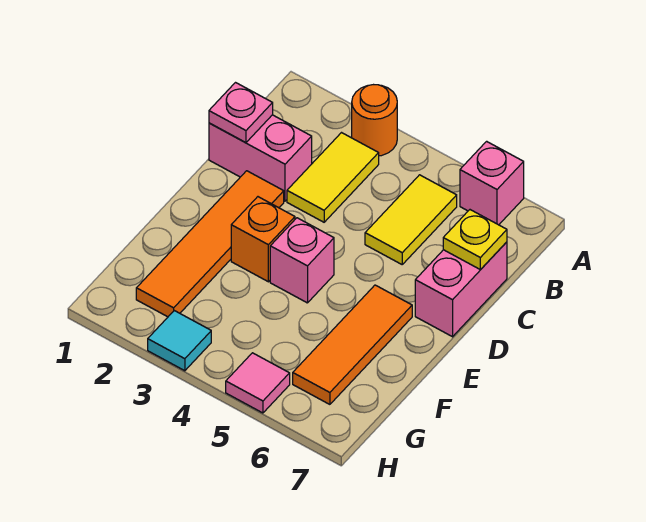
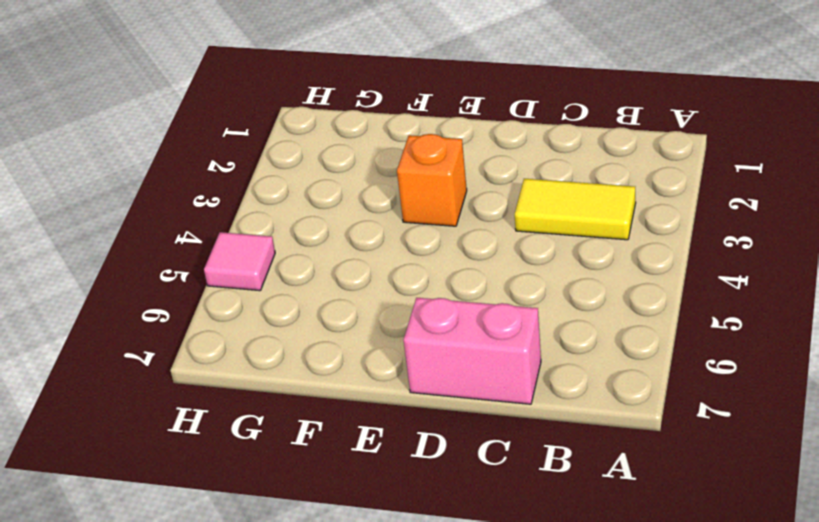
none -> orange round brick A3 level 1
none -> pink brick A6 level 1
none -> yellow tile B5:C5 level 1

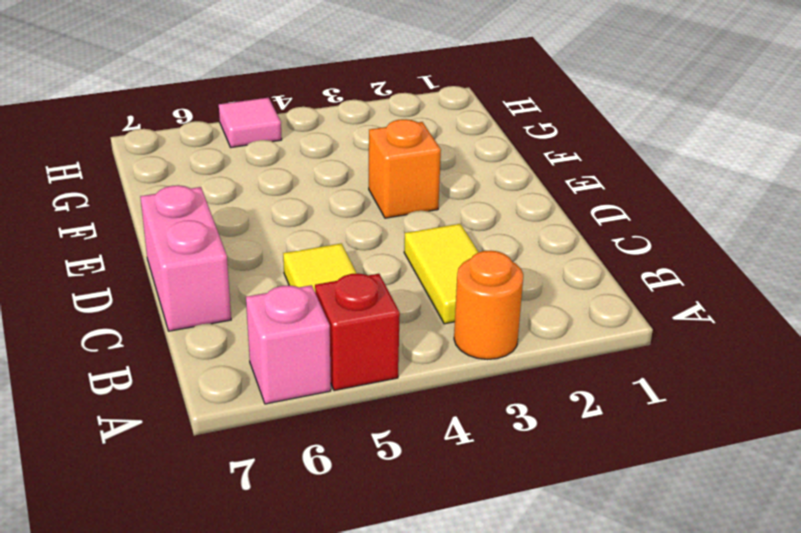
red brick A5 level 1 -> none
none -> pink brick C1:C2 level 1
none -> orange tile D2:G2 level 1
none -> pink brick E4 level 1

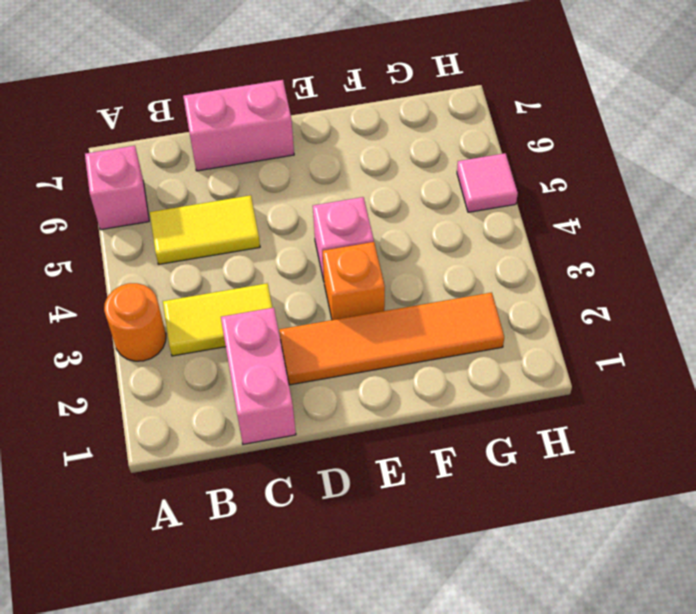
none -> orange tile E6:G6 level 1
none -> cyan tile H3 level 1
none -> pink plate C1 level 2

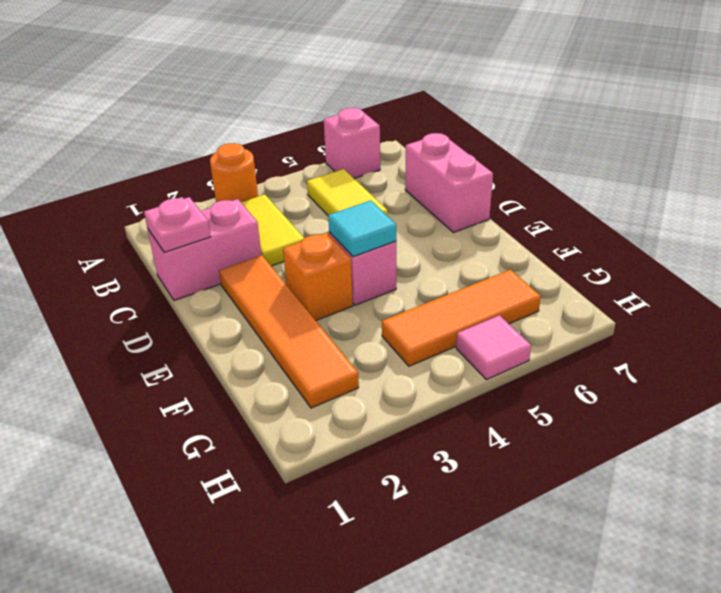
cyan tile E4 level 2 -> cyan tile H3 level 1
orange tile G4:G6 level 1 -> orange tile E6:G6 level 1
none -> yellow plate C7 level 2

